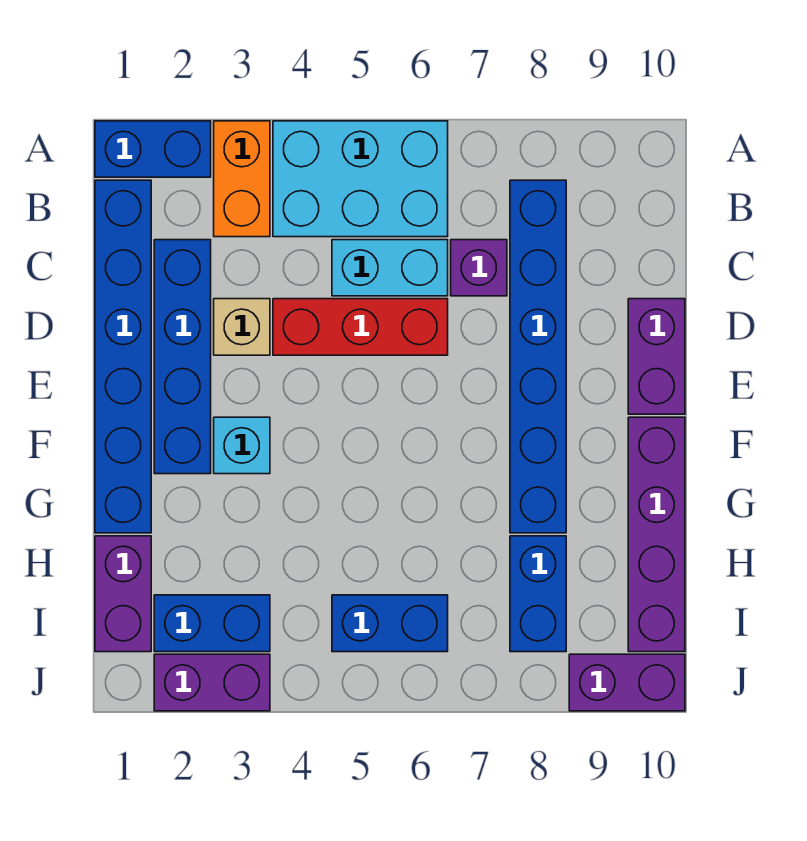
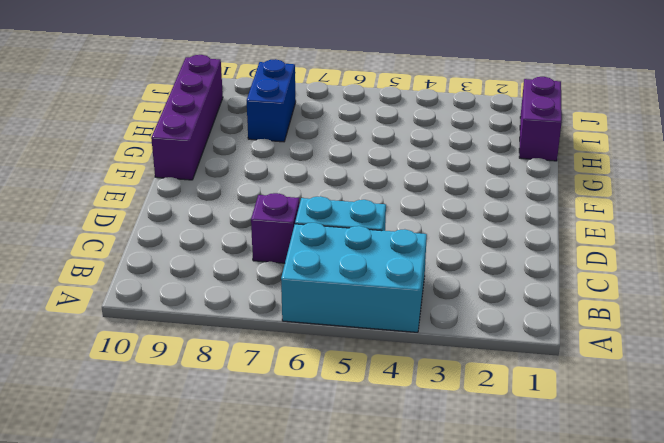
none -> blue brick A1:A2 level 1
none -> orange brick A3:B3 level 1
none -> blue brick B1:G1 level 1

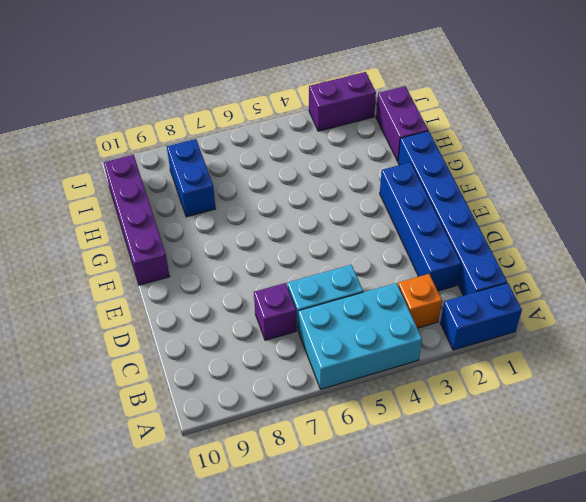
orange brick B3 level 1 -> orange brick A3:B3 level 1
none -> blue brick B8:G8 level 1
none -> tan brick D3 level 1
none -> red brick D4:D6 level 1

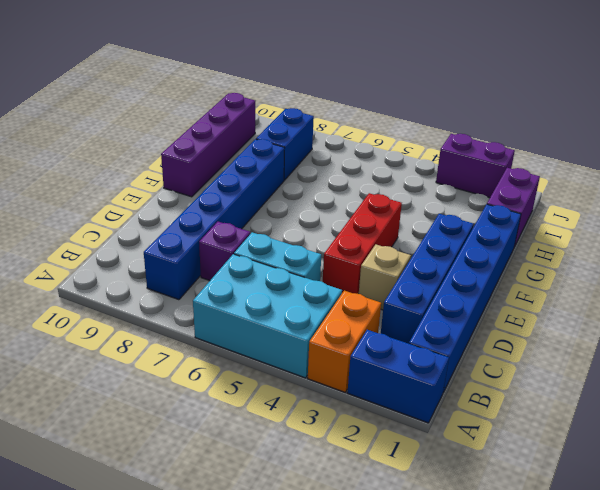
red brick D4:F4 level 1 -> red brick D4:D6 level 1
none -> purple brick D10:E10 level 1
none -> cyan brick F3 level 1
none -> blue brick I2:I3 level 1

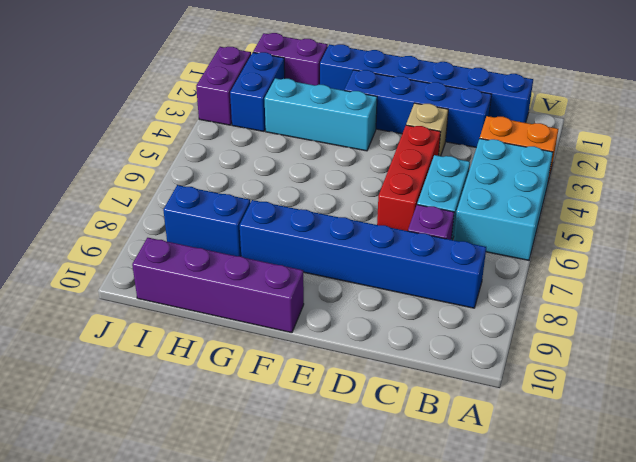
cyan brick F3:H3 level 1 -> cyan brick F3 level 1
none -> blue brick A1:A2 level 1
none -> purple brick D10:E10 level 1
none -> blue brick I5:I6 level 1

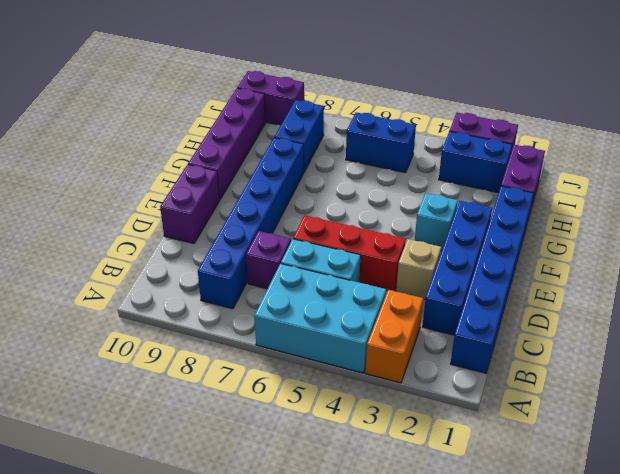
none -> blue brick A1:A2 level 1

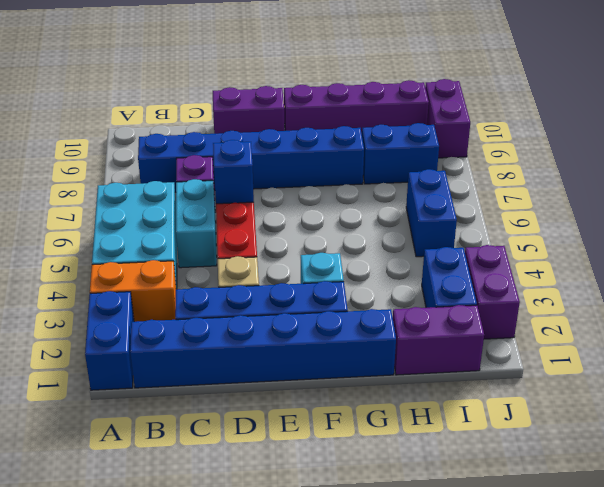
blue brick D6 level 2 -> none

